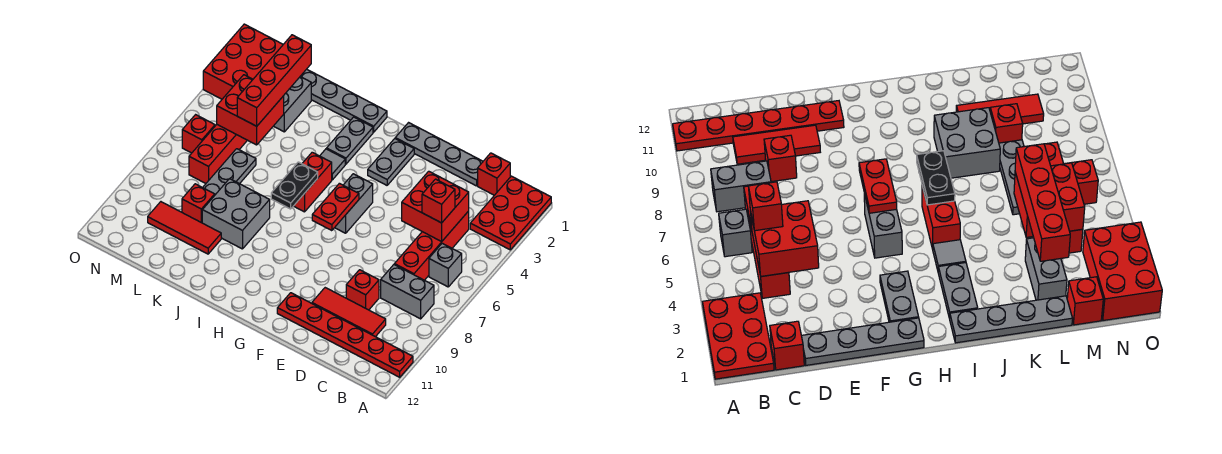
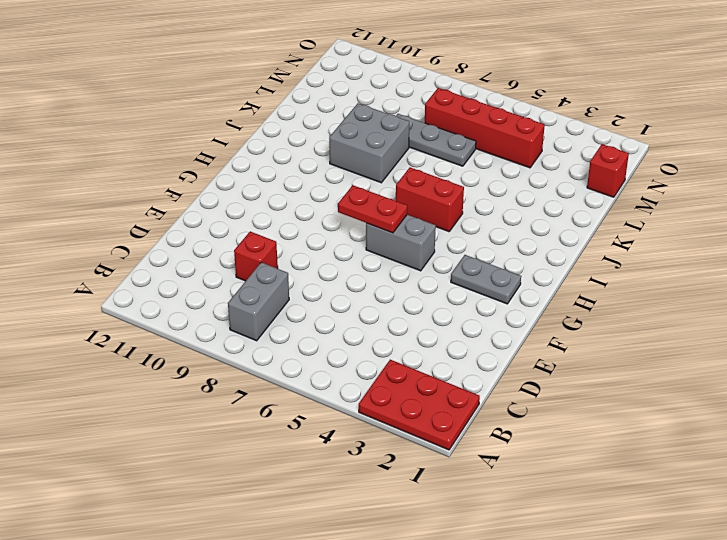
none -> red plate A11:F11 level 1
none -> grey brick B6 level 1
none -> red brick C1 level 1
none -> red brick C4:C7 level 1

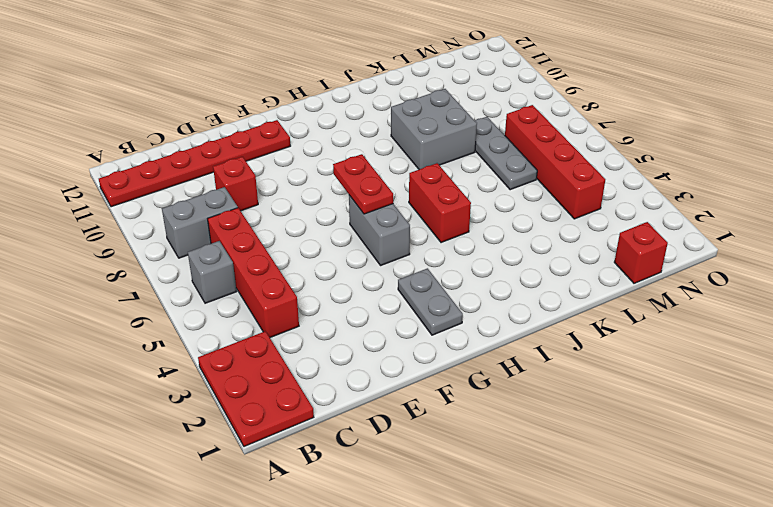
none -> red brick C1 level 1
none -> red tile C10:E10 level 1
none -> grey plate D1:G1 level 1
none -> grey plate I1:L1 level 1

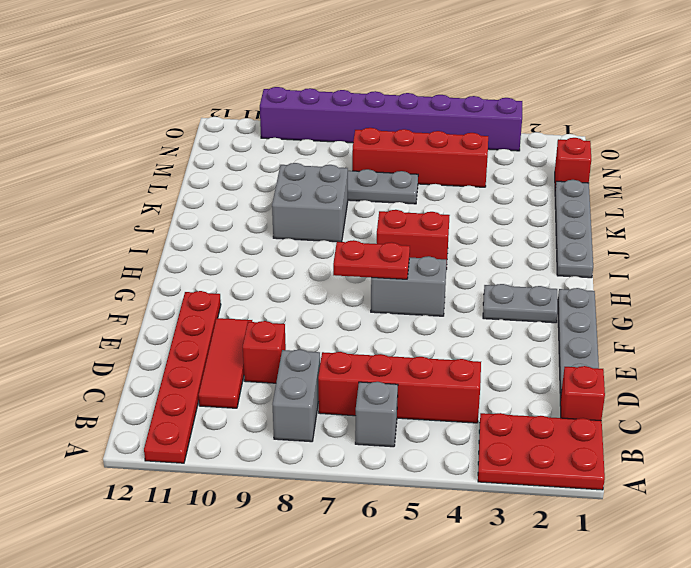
purple brick O3:O10 level 1 -> red brick N1:O3 level 1
none -> grey plate I2:I3 level 1
none -> grey tile I4 level 1
none -> red tile K10:M10 level 1
none -> grey brick L2:L3 level 1

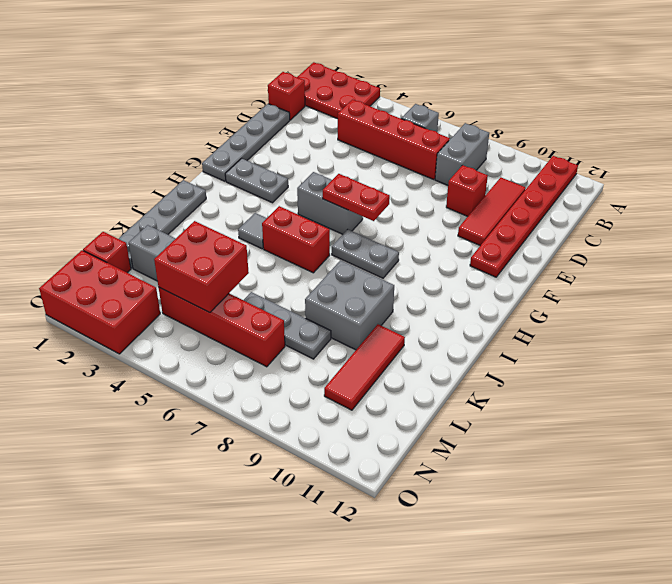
grey plate H7:H8 level 1 -> grey plate I2:I3 level 1
none -> red brick L9 level 1
none -> red brick N6 level 1
none -> red brick C4:D5 level 2
none -> black plate I6:I7 level 2

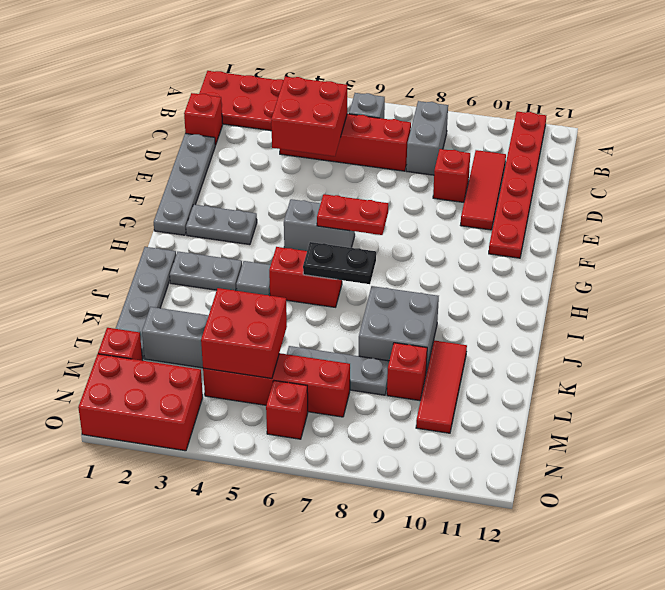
none -> red brick C5 level 3
none -> red brick L2:L5 level 3

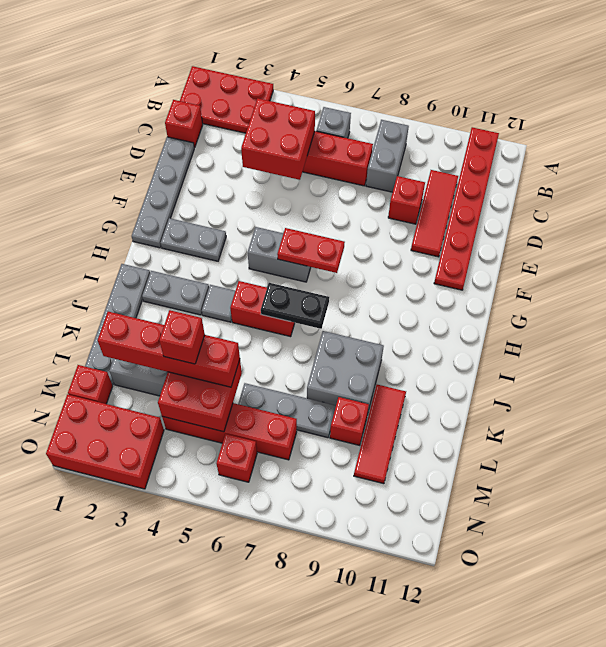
red brick L4 level 4 -> red brick C5 level 3

